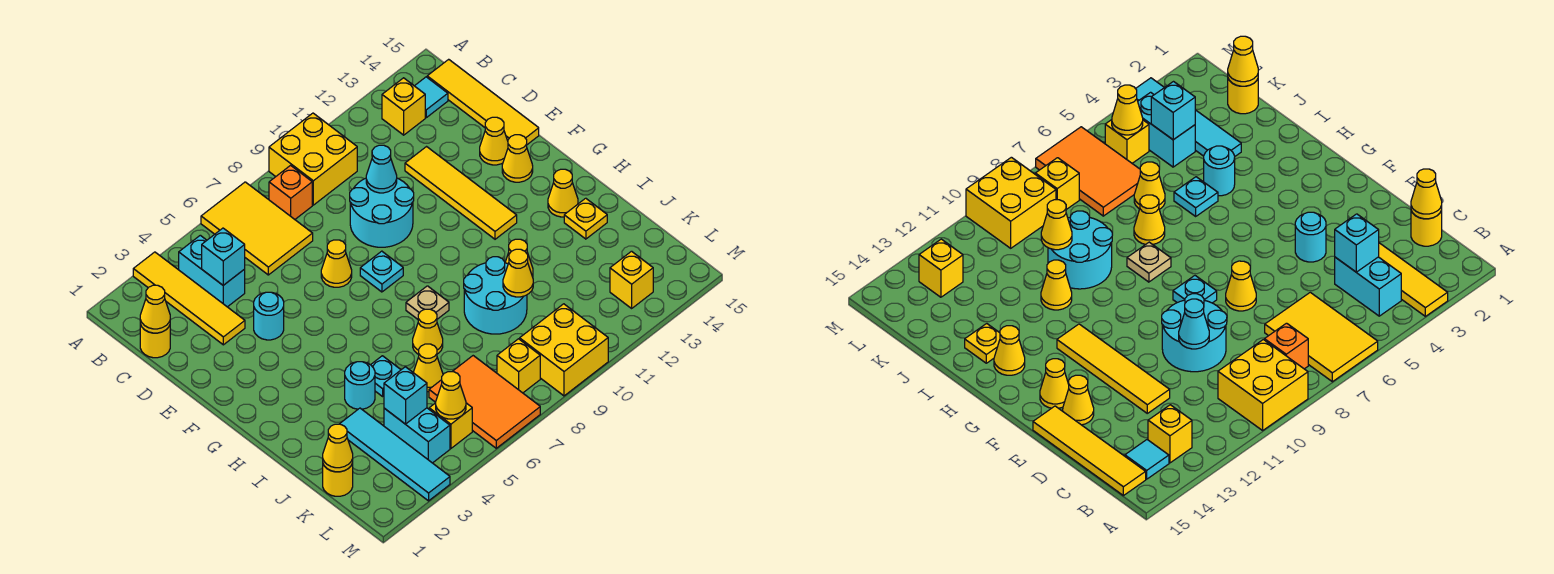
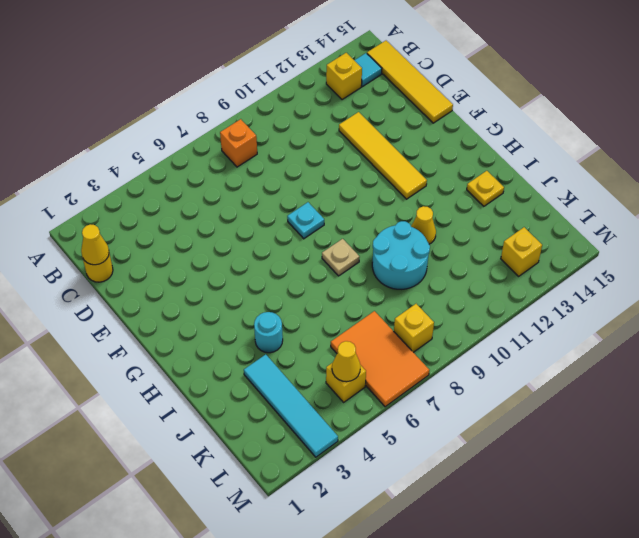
none -> yellow tile A3:D3 level 1
none -> yellow tile A6:C7 level 1
none -> yellow brick A9:B10 level 1
none -> cyan brick B4:C4 level 1

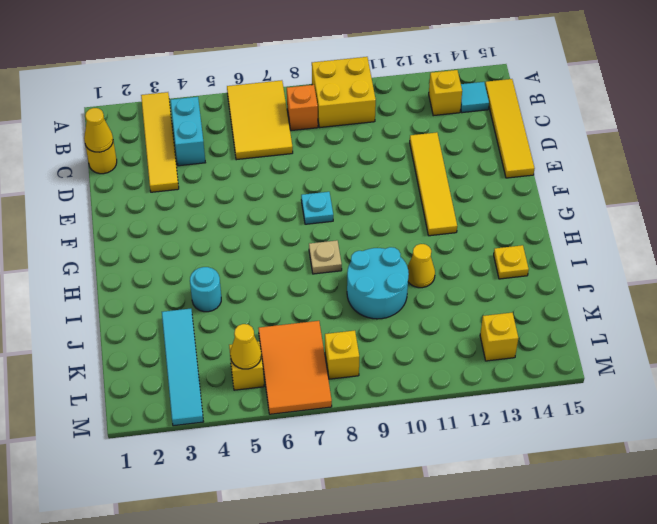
none -> cyan round brick D9:E10 level 1
none -> cyan round brick E4 level 1
none -> yellow cone E7 level 1
none -> yellow cone E14 level 1

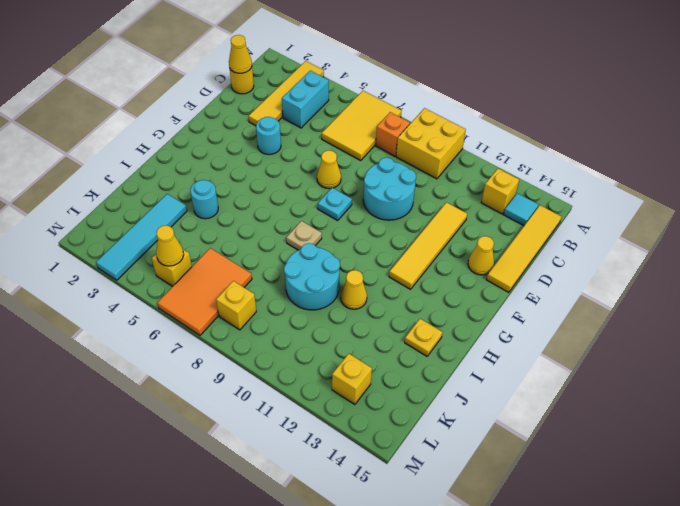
none -> yellow cone F14 level 1
none -> yellow cone H14 level 1
none -> cyan plate I5 level 1
none -> yellow cone I7 level 1

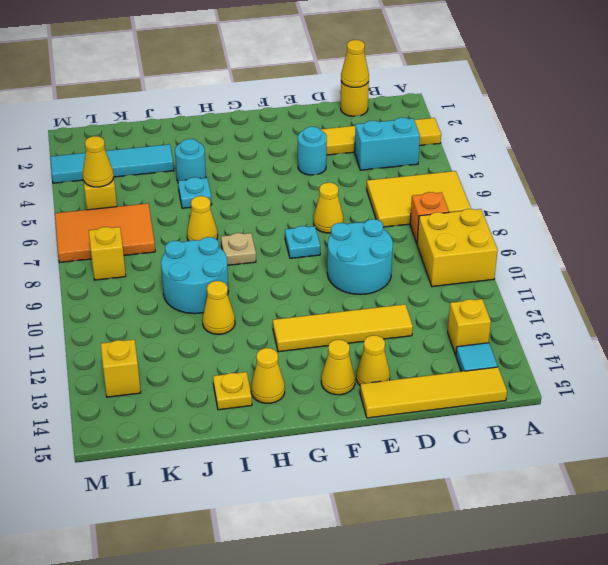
none -> yellow cone J6 level 1
none -> yellow round brick K1 level 1
none -> cyan brick K4:L4 level 1
none -> yellow brick L9:M10 level 1

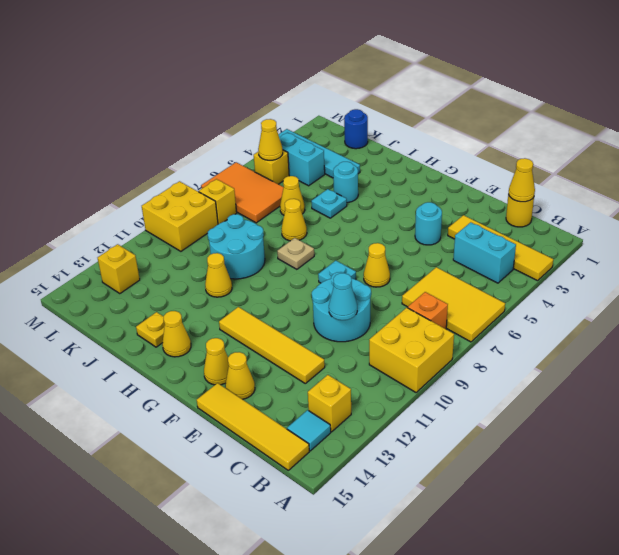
blue round brick K1 level 1 -> yellow round brick K1 level 1
none -> cyan brick C4 level 2
none -> yellow cone J10 level 2
none -> yellow cone K1 level 2
none -> cyan brick K4 level 2

